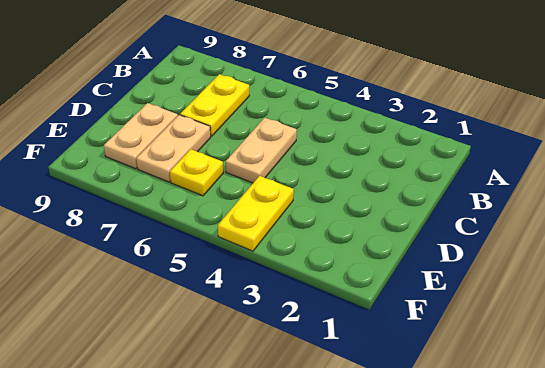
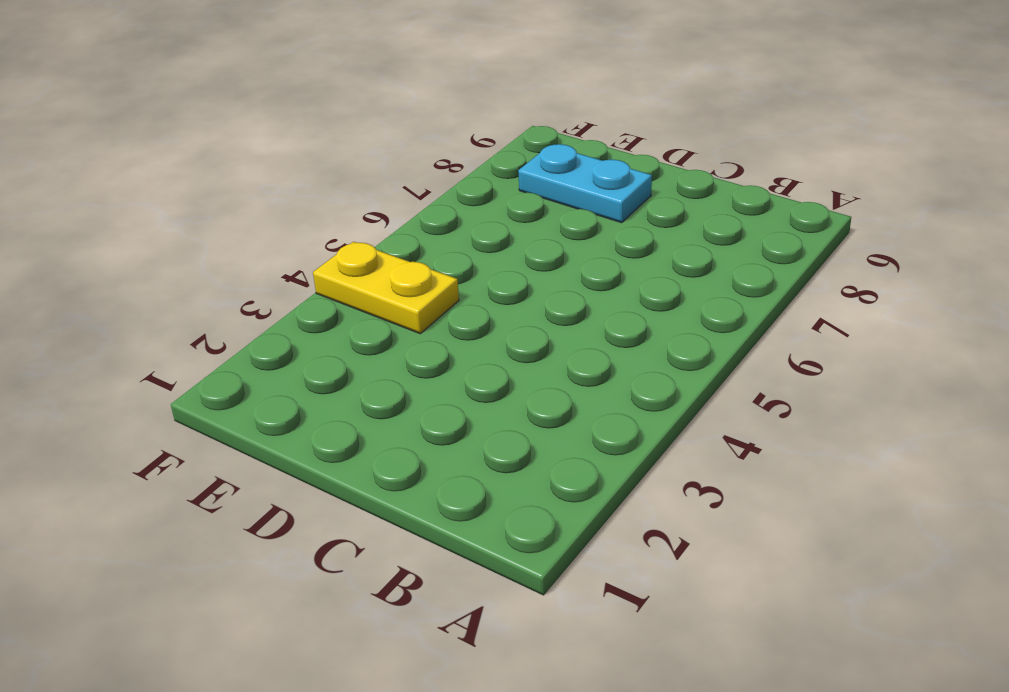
cyan plate D8:E8 level 1 -> tan plate D8:E8 level 1
none -> yellow plate B7:C7 level 1
none -> tan plate C5:D5 level 1

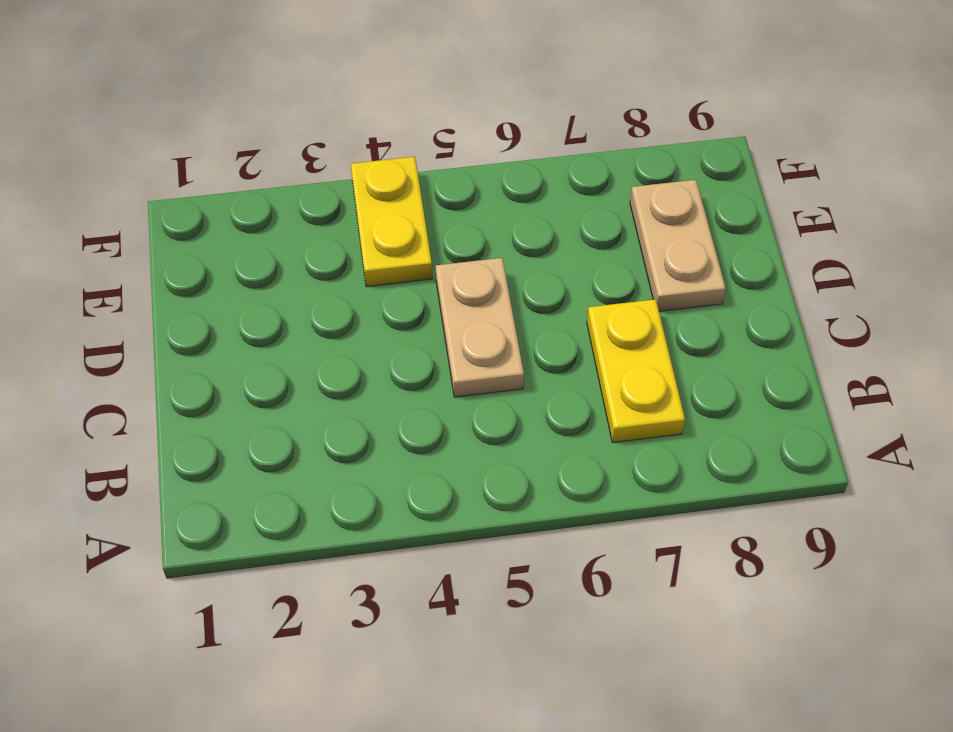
none -> tan plate D7:E7 level 1
none -> yellow plate E6 level 1

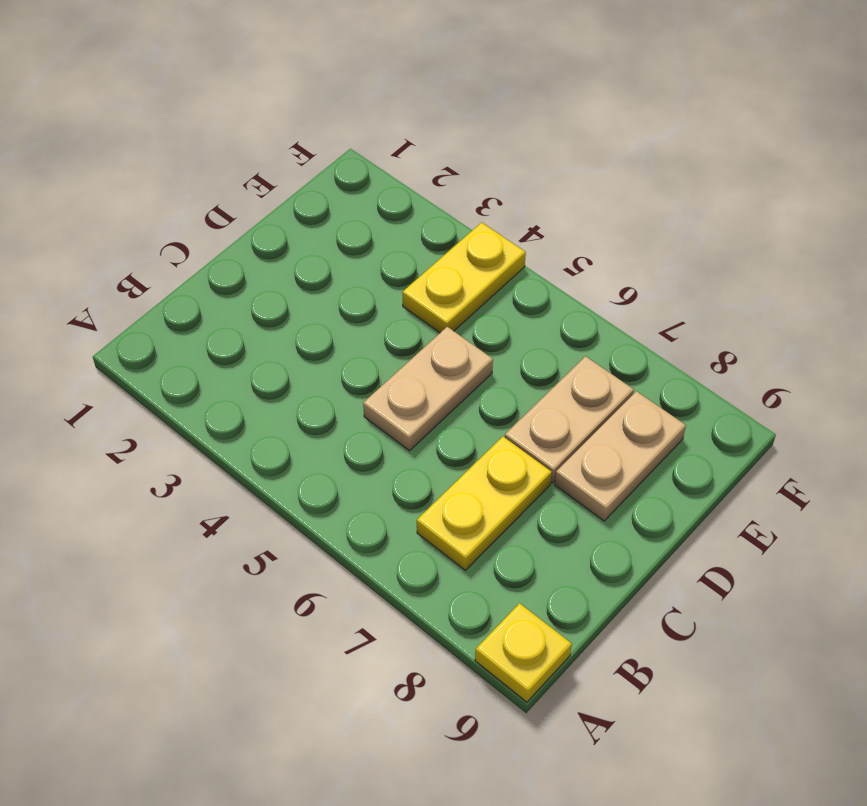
yellow plate A9 level 1 -> yellow plate E6 level 1

